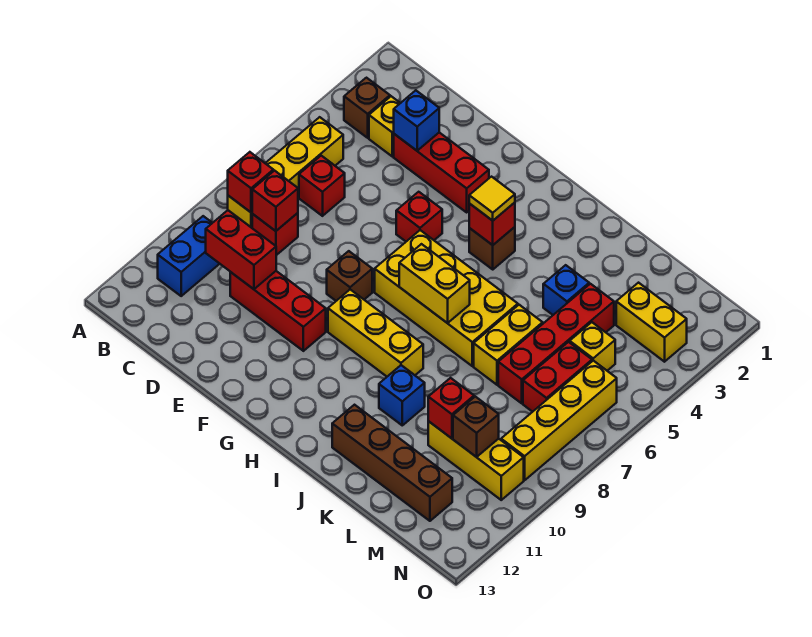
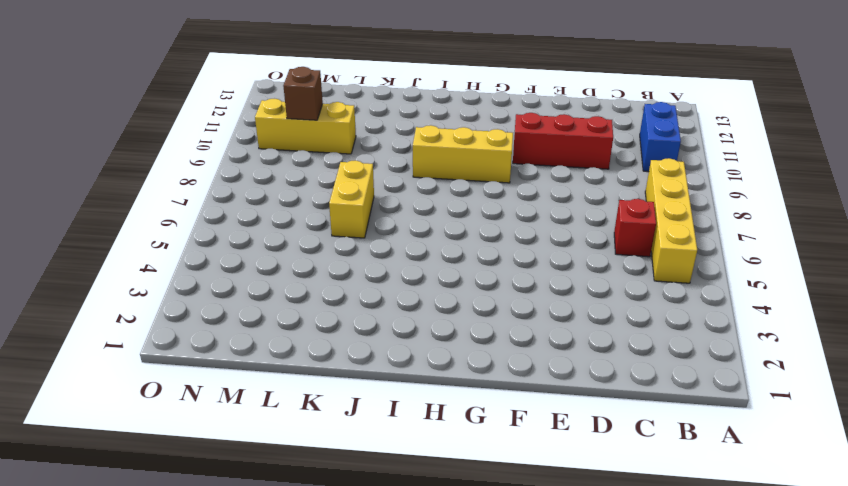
none -> brown brick B3 level 1
none -> yellow brick C3 level 1
none -> red brick C8 level 1
none -> red brick D3:F3 level 1

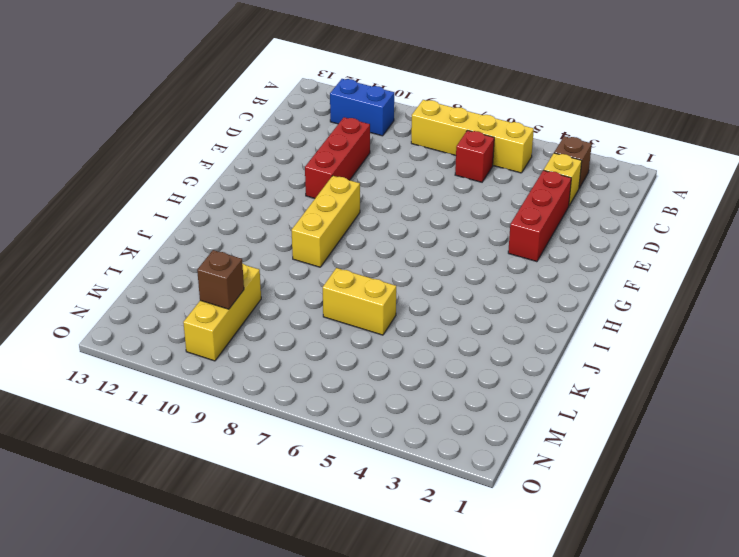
none -> red brick C8 level 1
none -> red brick F5 level 1
none -> brown brick F8 level 1
none -> yellow brick G6:J7 level 1

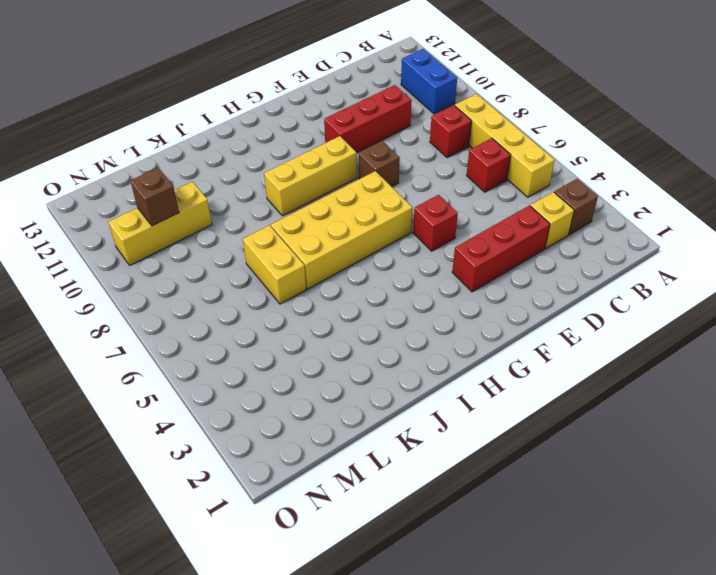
none -> brown brick H4 level 1
none -> blue brick J10 level 1
none -> brown brick J12:M12 level 1
none -> blue brick K4 level 1

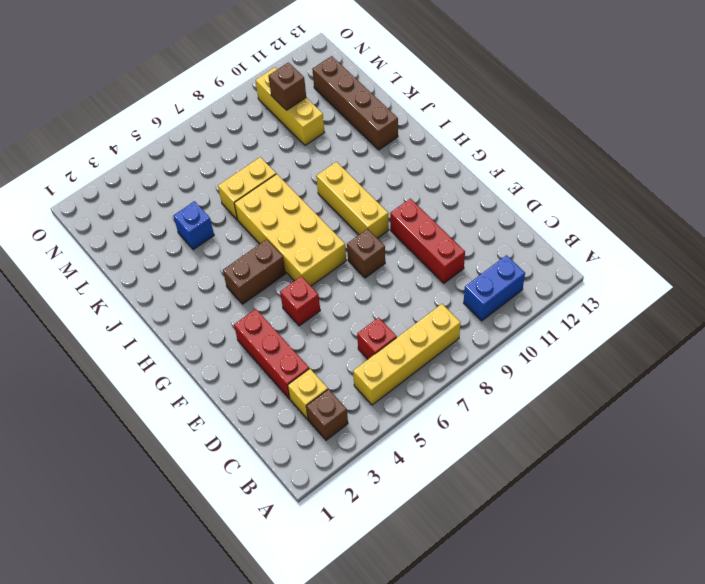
brown brick H4:H5 level 1 -> brown brick H4 level 1
none -> red brick C8 level 1
none -> blue brick J10 level 1
none -> red brick L4:L7 level 1
none -> yellow brick M3:N3 level 1

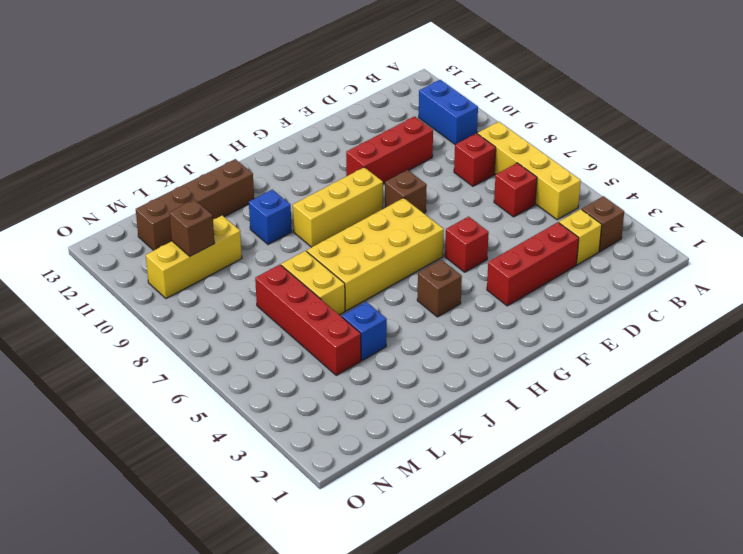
none -> yellow brick M3:N3 level 1
none -> yellow brick M5 level 1
none -> red brick M6:M7 level 1
none -> yellow brick N6:N9 level 1

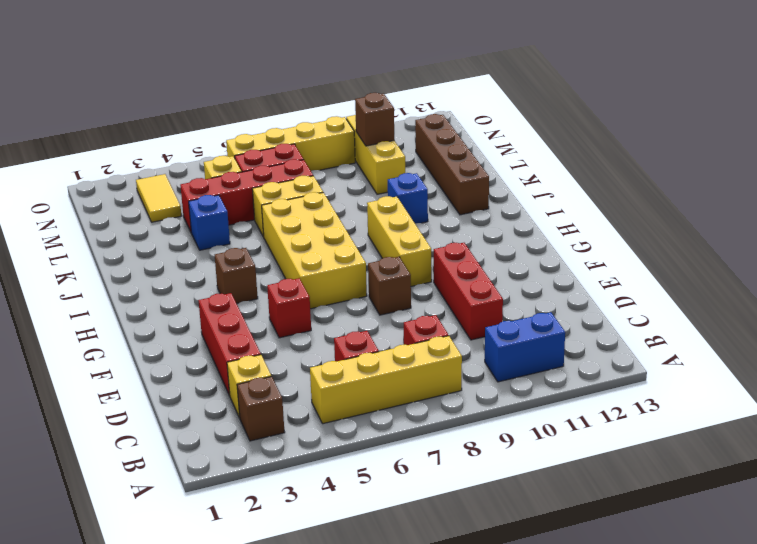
yellow tile M3:N3 level 1 -> yellow brick M3:N3 level 1
none -> red brick B8 level 2
none -> red brick C8 level 2
none -> red brick C10:D10 level 2
none -> blue brick D3 level 2

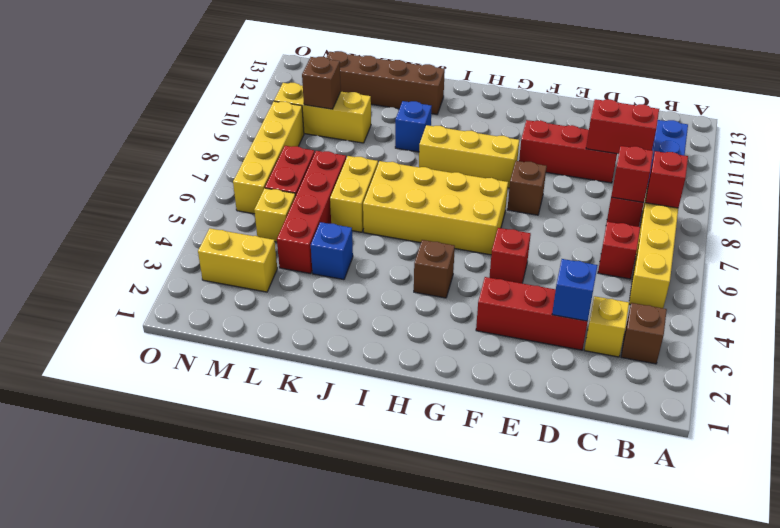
none -> red brick H4 level 2
none -> yellow brick H7:I7 level 2
none -> red brick L10 level 2
none -> yellow tile H4 level 3

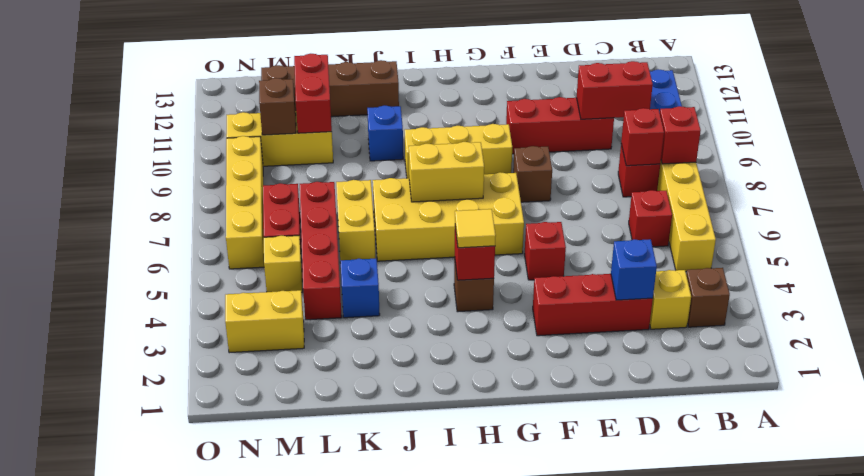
red brick L10:L11 level 2 -> red brick L10 level 2

